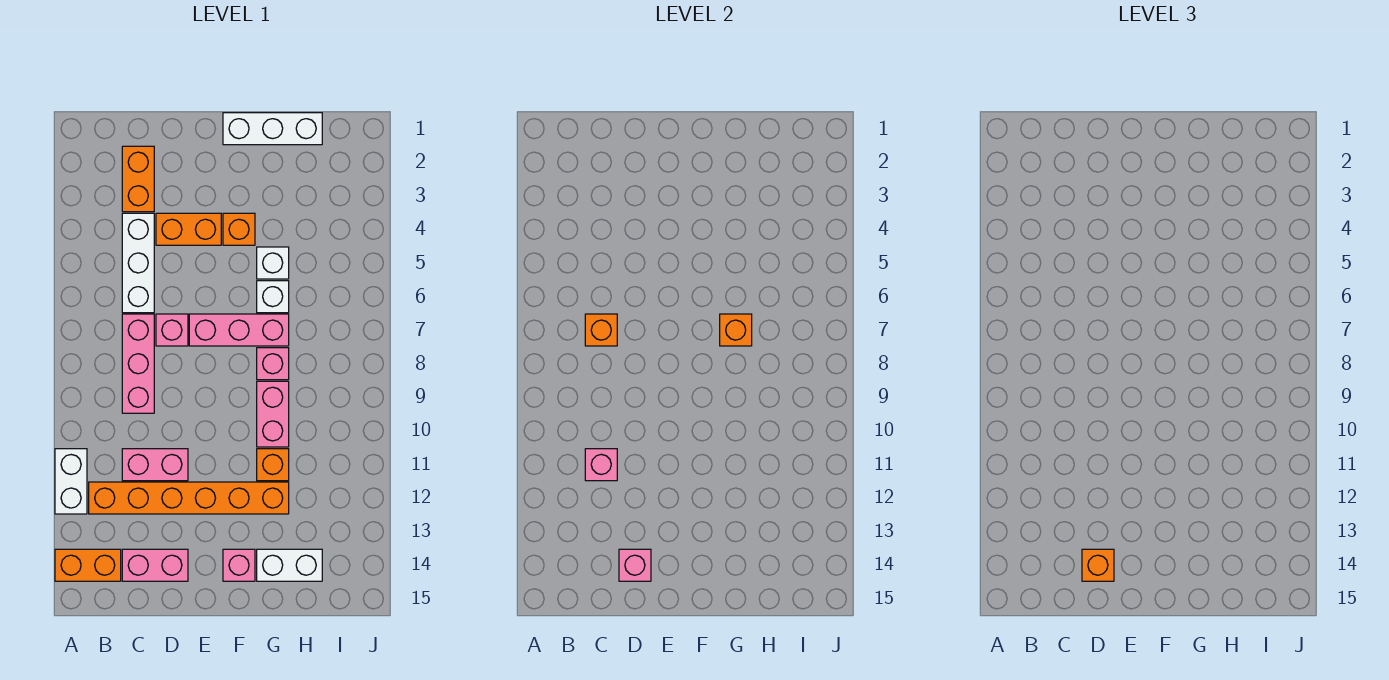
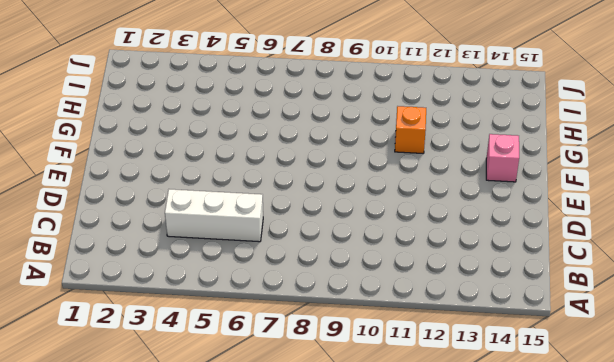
none -> white brick A11:A12 level 1
none -> orange brick A14:B14 level 1
none -> orange brick B12:G12 level 1

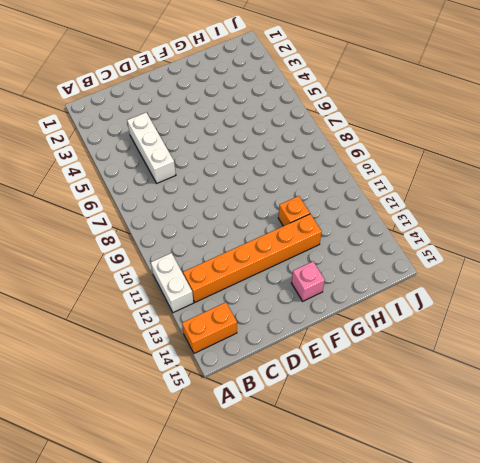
none -> orange brick C2:C3 level 1
none -> pink brick C7:C9 level 1
none -> pink brick C11:D11 level 1

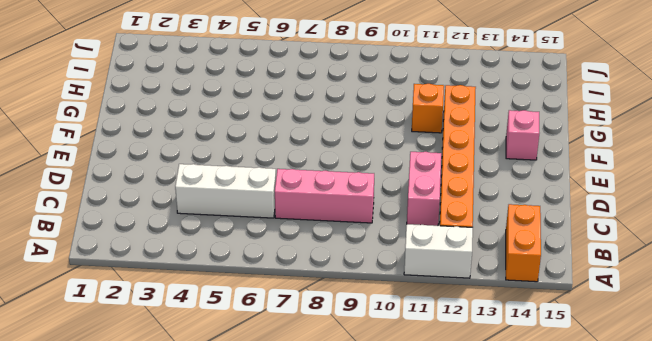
none -> orange brick C2:C3 level 1
none -> pink brick C14:D14 level 1
none -> orange brick D4:E4 level 1

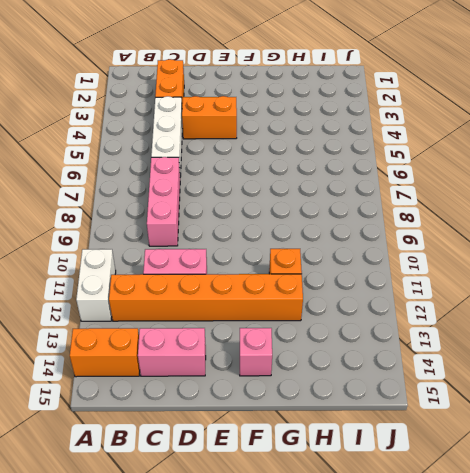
none -> pink brick D7 level 1
none -> pink brick E7:G7 level 1
none -> white brick F1:H1 level 1

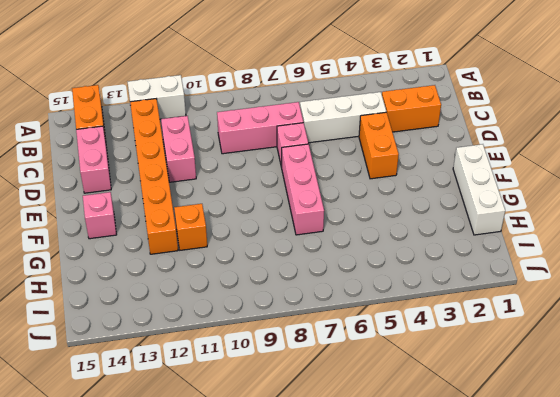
none -> orange brick F4 level 1
none -> white brick G5 level 1
none -> white brick G6 level 1

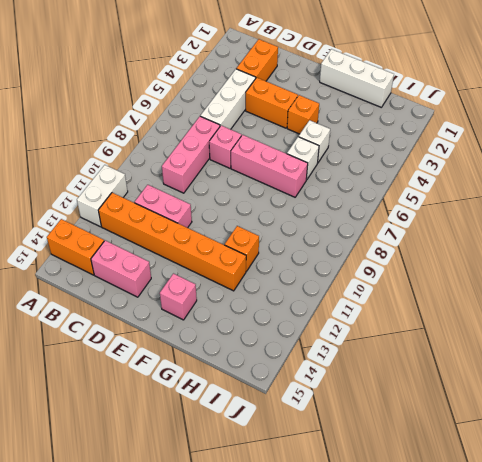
none -> pink brick G8 level 1
none -> pink brick G9:G10 level 1
none -> white brick G14:H14 level 1

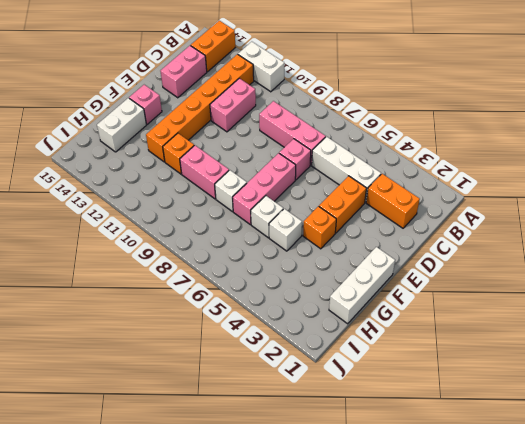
white brick G8 level 1 -> pink brick G8 level 1
none -> orange brick C7 level 2
none -> pink brick C11 level 2
none -> pink brick D14 level 2

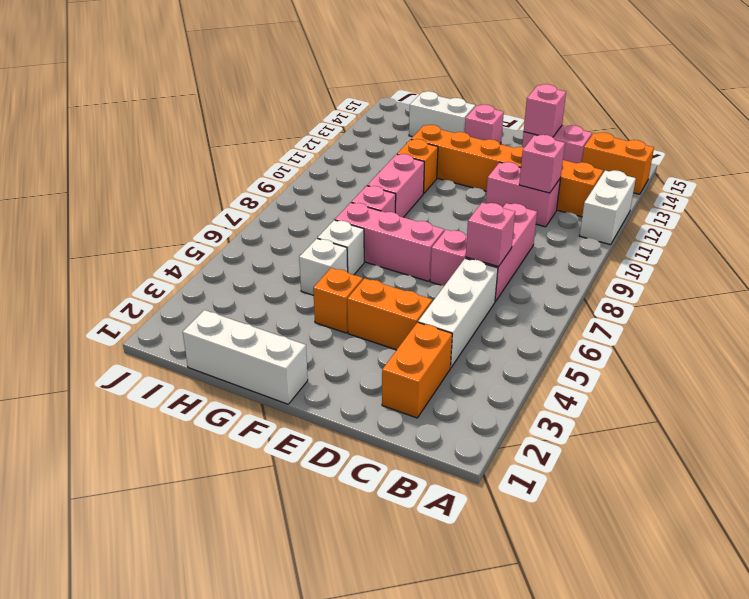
pink brick C7 level 2 -> orange brick C7 level 2
none -> orange brick G7 level 2
none -> orange brick D14 level 3

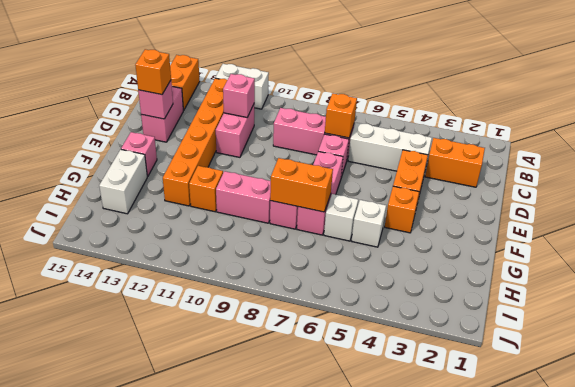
orange brick G7:G8 level 2 -> orange brick G7 level 2
none -> white brick F1:H1 level 1

